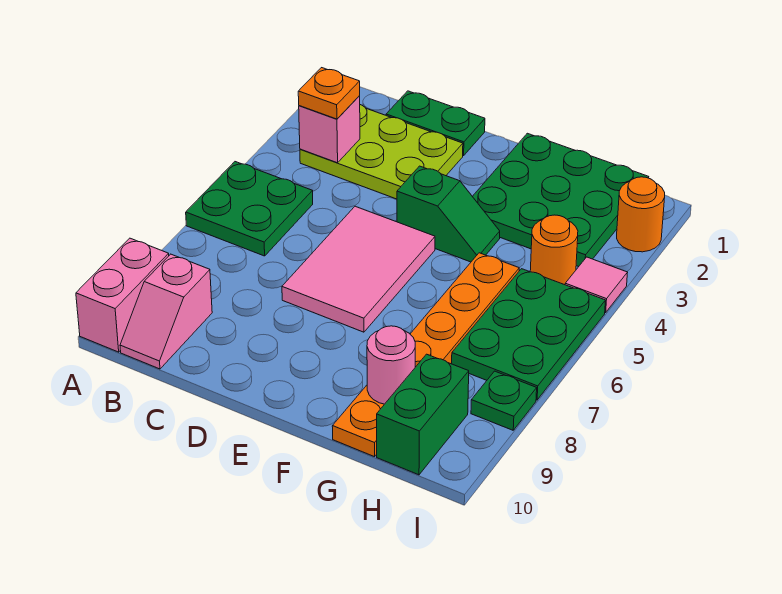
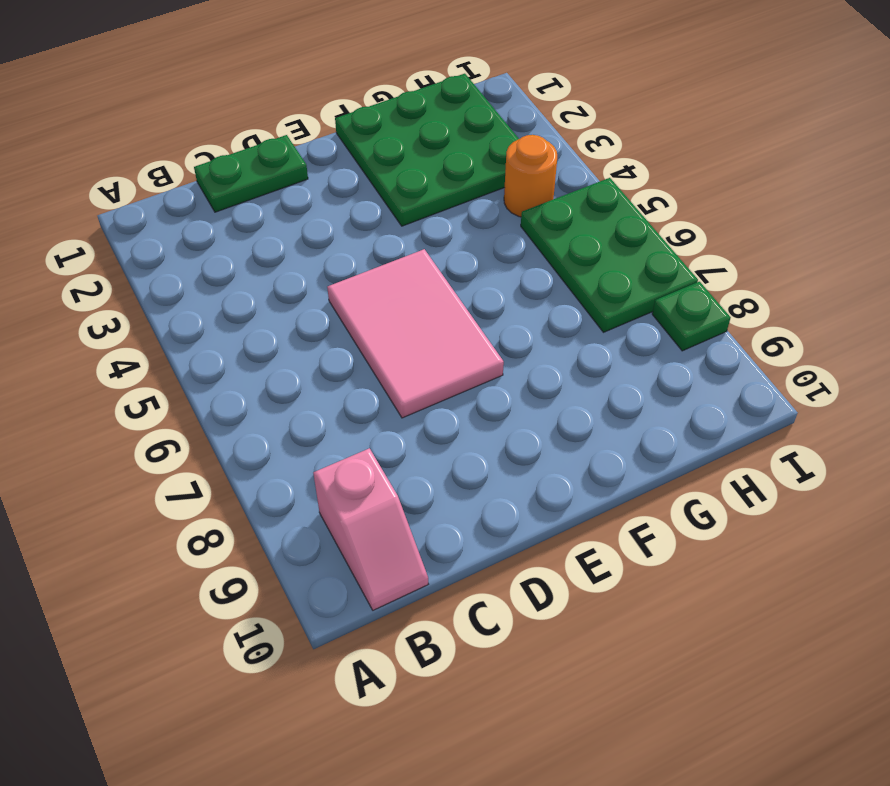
none -> green plate A5:B6 level 1
none -> pink brick A9:A10 level 1
none -> lime plate B2:D3 level 1

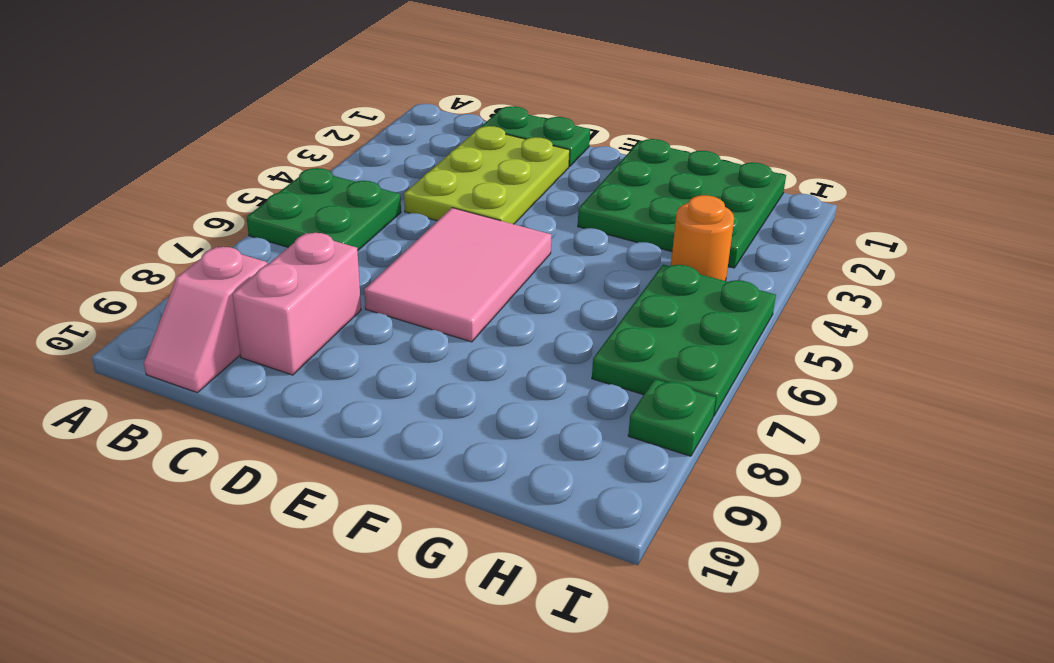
lime plate C2:D4 level 1 -> lime plate B2:D3 level 1
pink brick C8:C9 level 1 -> pink brick A9:A10 level 1
none -> green slope E4:F4 level 1 top E
none -> orange plate G5:G10 level 1
none -> green brick H9:H10 level 1

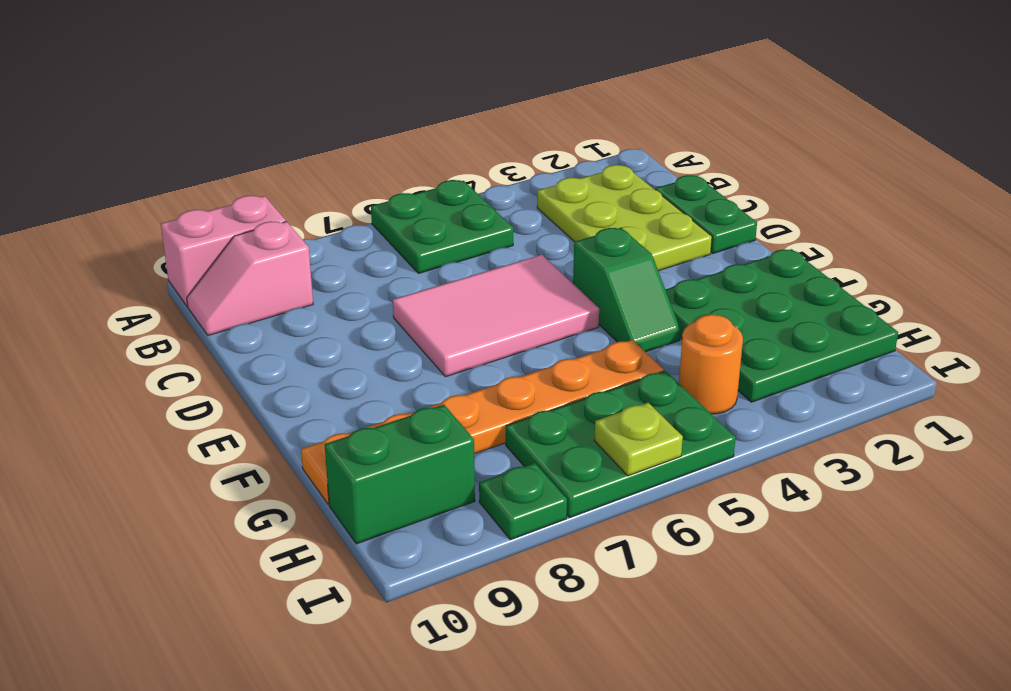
lime plate I6 level 2 -> none
none -> orange round brick I2 level 1
none -> pink tile I4 level 1
none -> pink brick B3 level 2

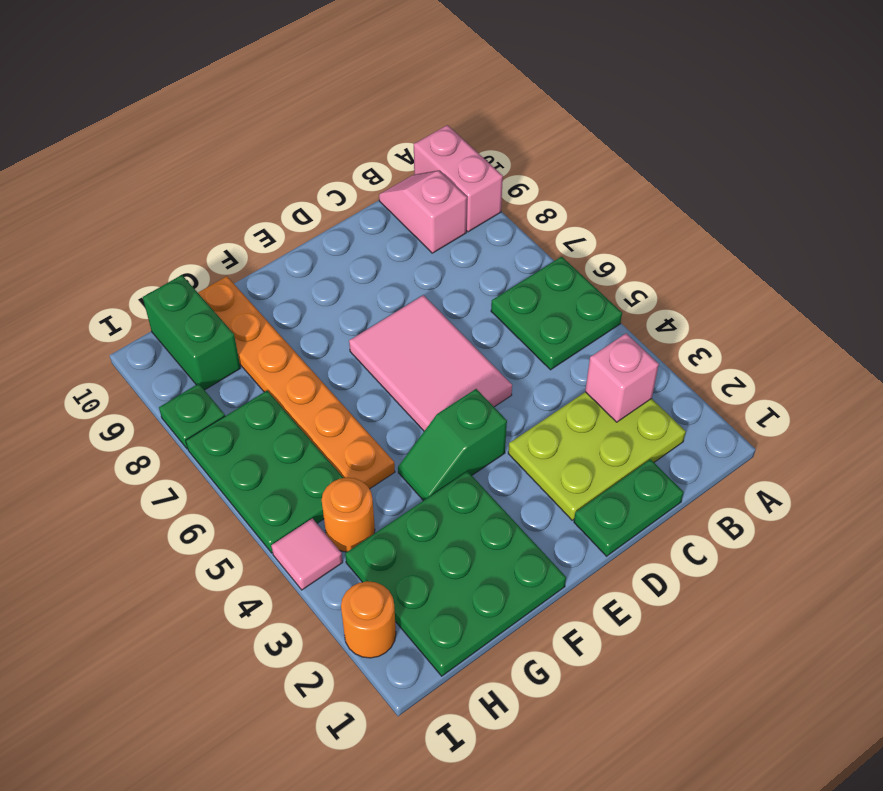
none -> pink round brick G9 level 2
none -> orange plate B3 level 3

